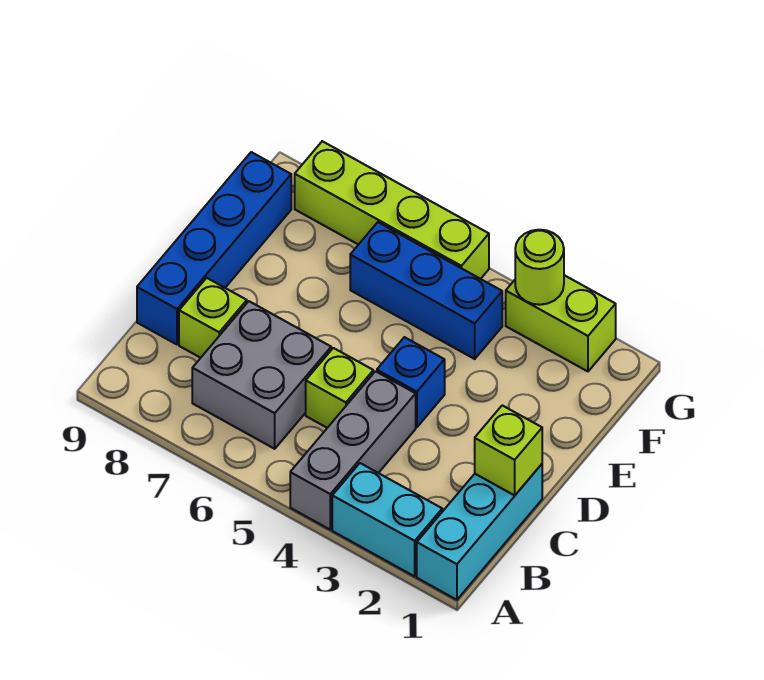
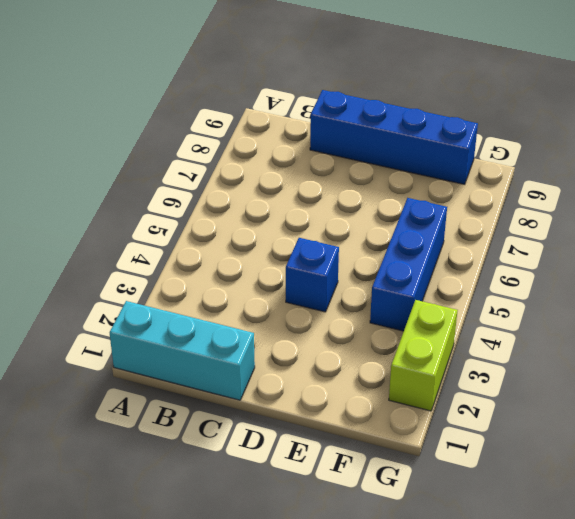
none -> cyan brick A2:A3 level 1
none -> grey brick A4:C4 level 1
none -> grey brick B6:C7 level 1

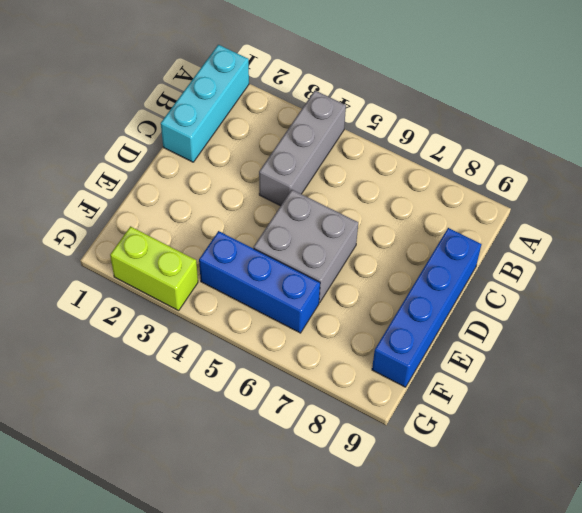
grey brick D5:E6 level 1 -> grey brick B6:C7 level 1
none -> cyan brick A2:A3 level 1
none -> lime brick C5 level 1
none -> lime brick C8 level 1

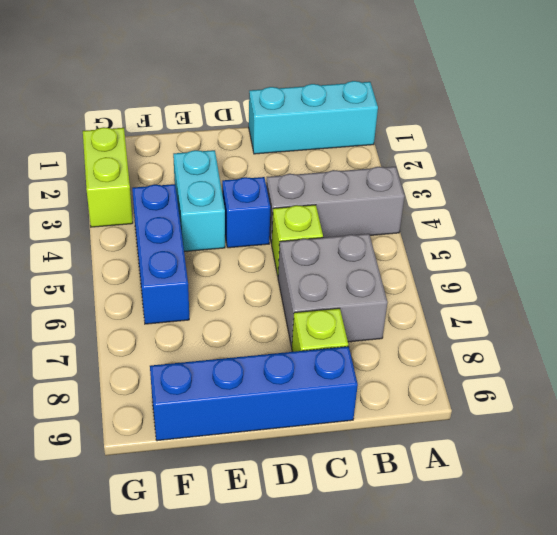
cyan brick E3:E4 level 1 -> cyan brick A2:A3 level 1
none -> lime brick G5:G8 level 1
none -> lime brick C1 level 2
none -> lime round brick G3 level 2

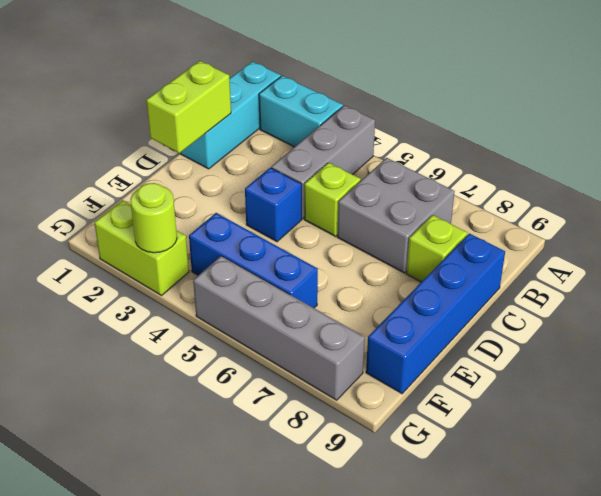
lime brick C1:D1 level 2 -> lime brick C1 level 2
grey brick G5:G8 level 1 -> lime brick G5:G8 level 1

